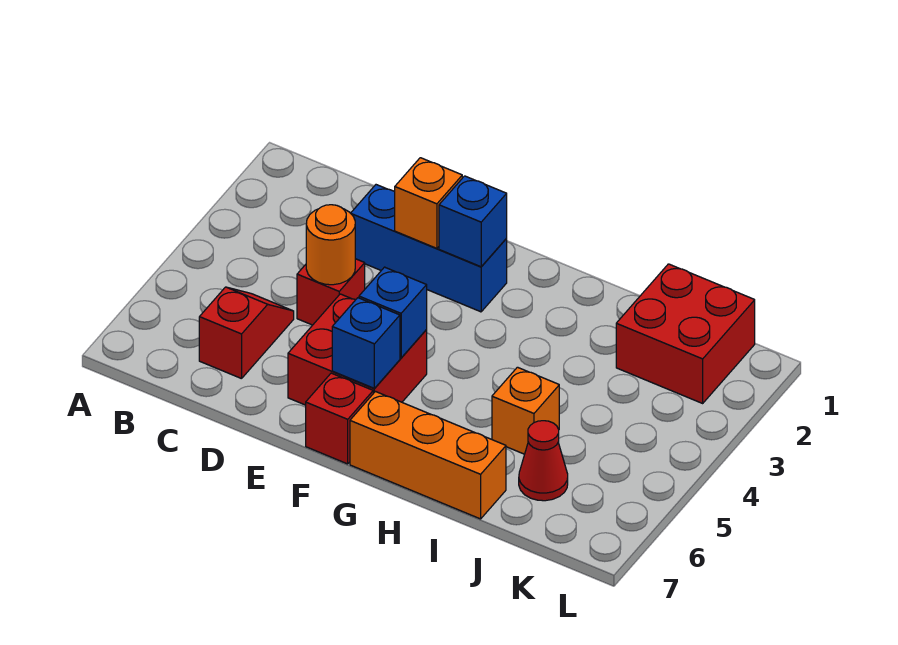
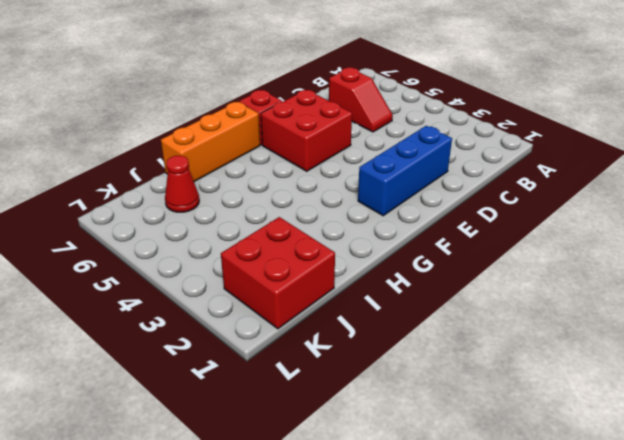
none -> red brick D4 level 1
none -> orange brick I5 level 1
none -> orange round brick D4 level 2

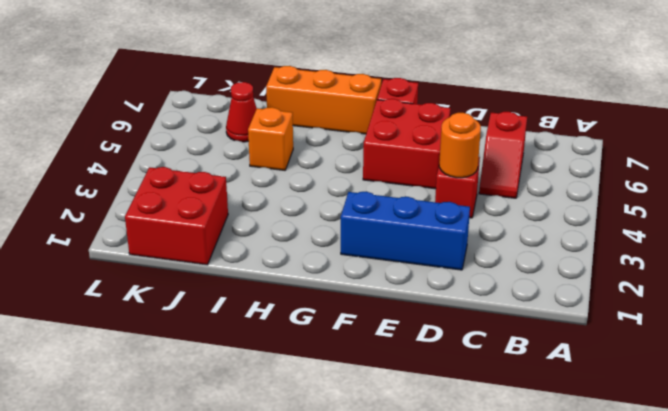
none -> orange brick E2 level 2
none -> blue brick F2 level 2
none -> blue brick F5 level 2

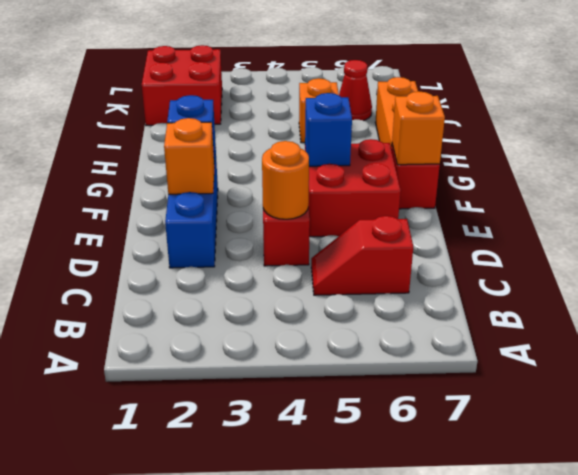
orange brick F7 level 2 -> none
none -> blue brick F6 level 2

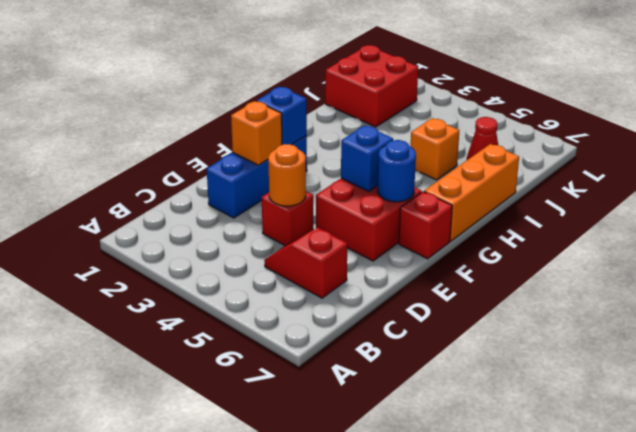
blue round brick F6 level 2 -> blue brick F6 level 2

